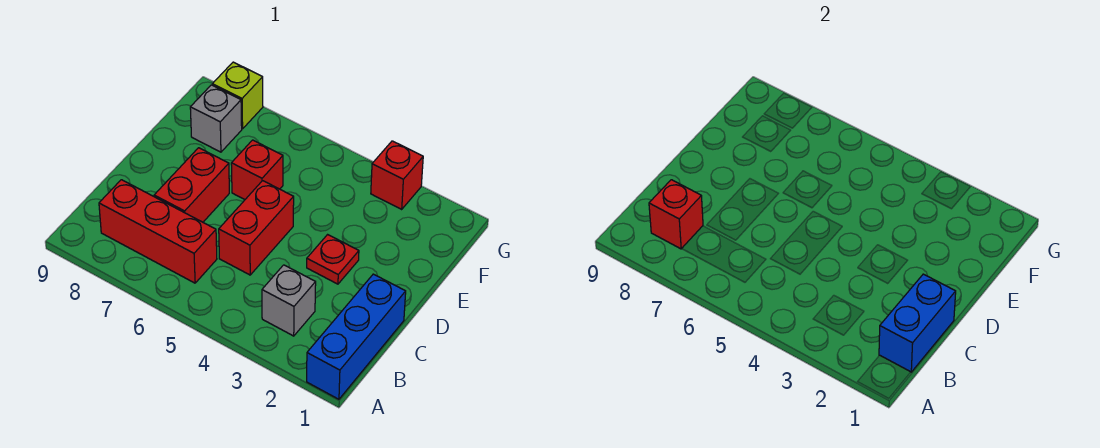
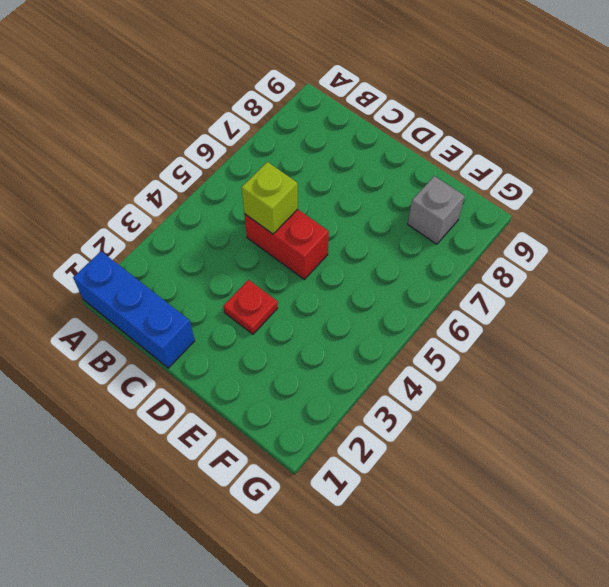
lime brick C5 level 2 -> lime brick G8 level 1
none -> grey brick B3 level 1
none -> red brick B6:B8 level 1
none -> red brick C7:D7 level 1

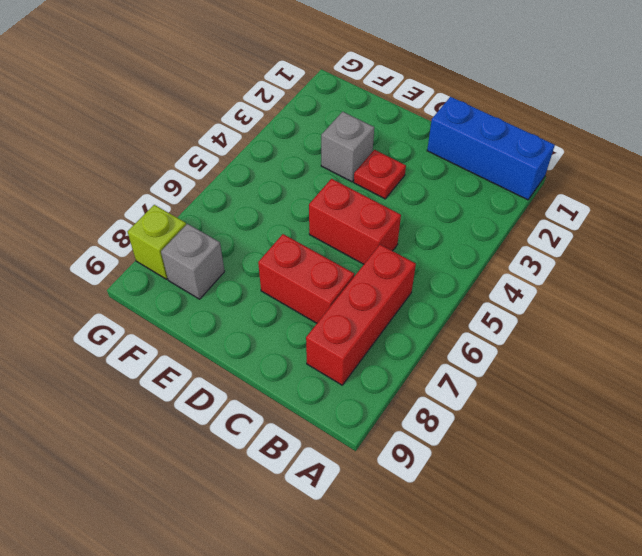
grey brick E3 level 1 -> grey brick B3 level 1
none -> red brick E6 level 1
none -> red brick G3 level 1
none -> blue brick B1:C1 level 2

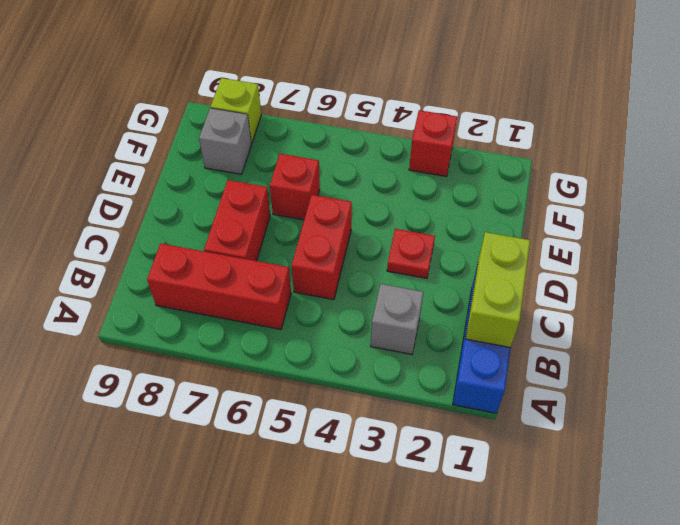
lime brick B1:C1 level 2 -> blue brick B1:C1 level 2
none -> red brick B8 level 2

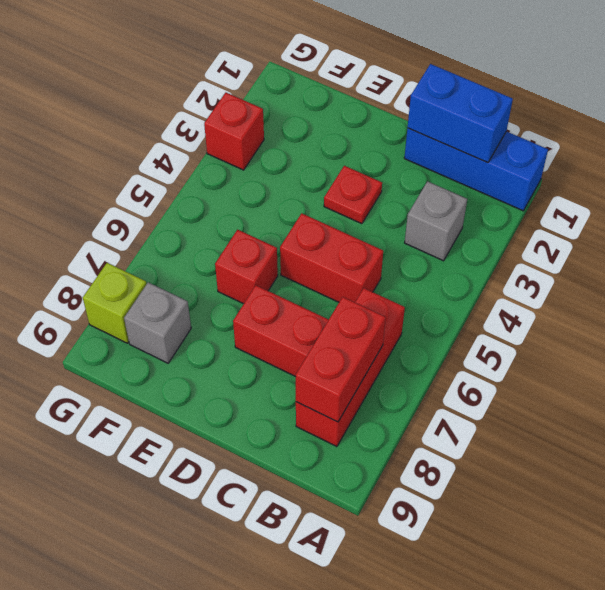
red brick B7:B8 level 2 -> red brick B8 level 2

